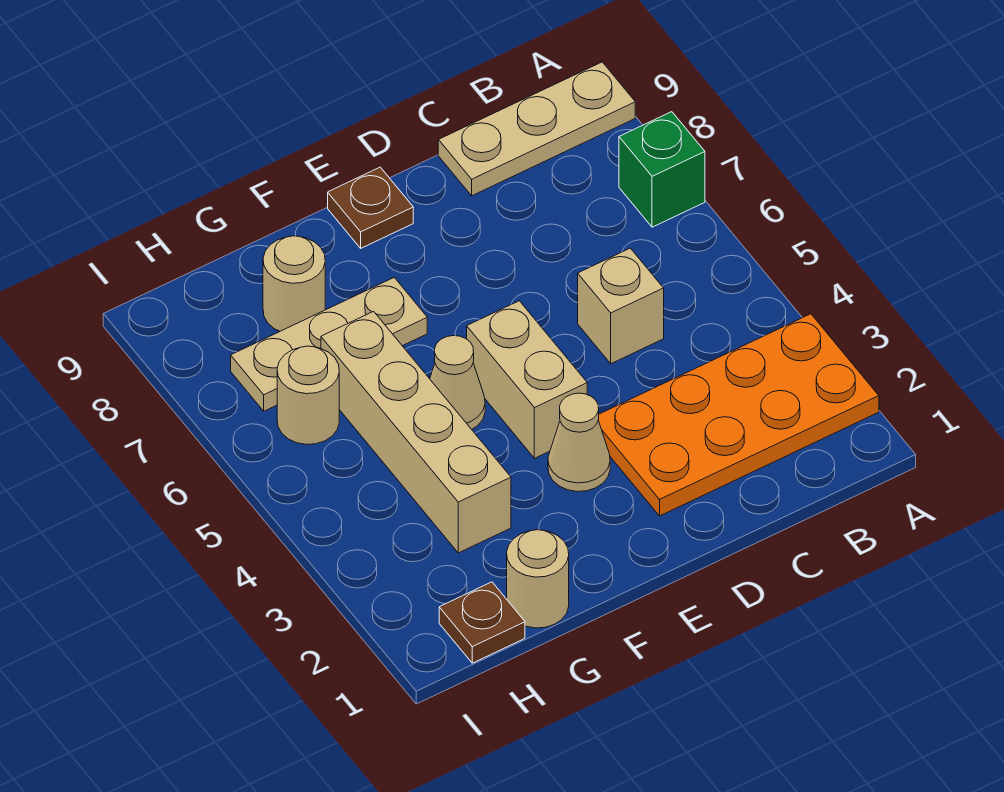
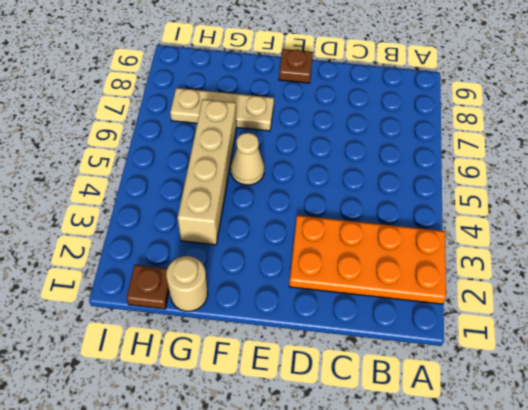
none -> green brick A7 level 1
none -> tan plate A9:C9 level 1
none -> tan brick C5 level 1

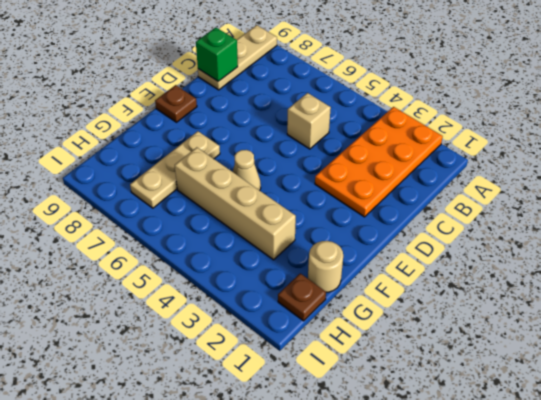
green brick C9 level 2 -> green brick A7 level 1
none -> tan cone E3 level 1
none -> tan brick E4:E5 level 1
none -> tan round brick G8 level 1

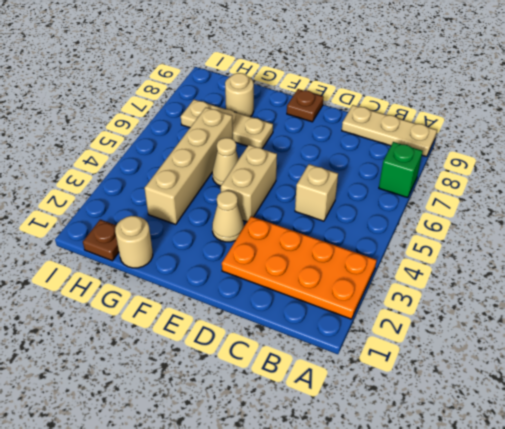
none -> tan round brick H6 level 1

